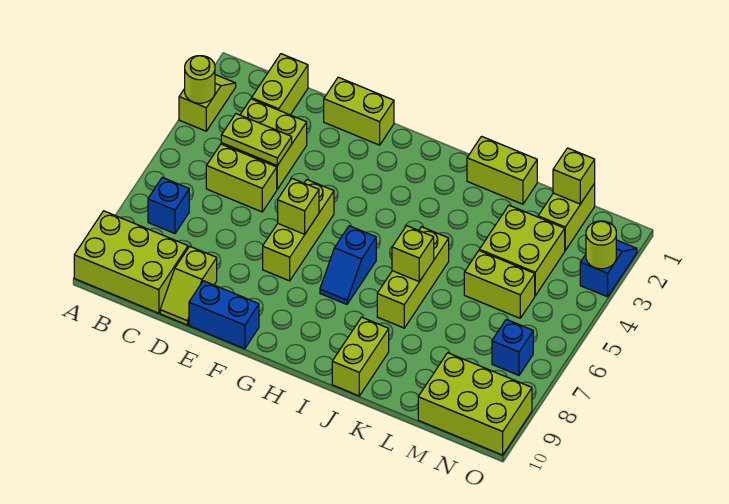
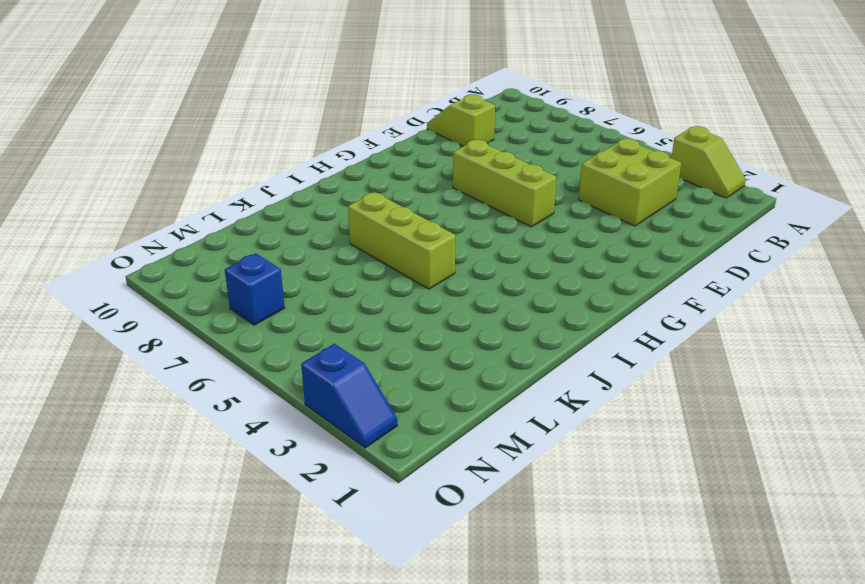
none -> lime brick A9:C10 level 1
none -> blue brick B7 level 1
none -> lime brick C1:C2 level 1

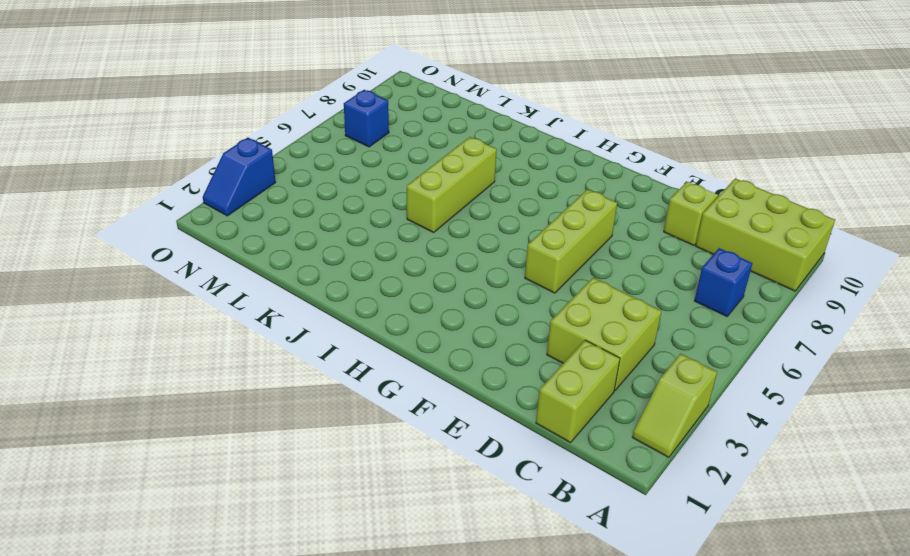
none -> lime brick C5:D5 level 1
none -> lime brick E1:F1 level 1
none -> blue brick E10:F10 level 1

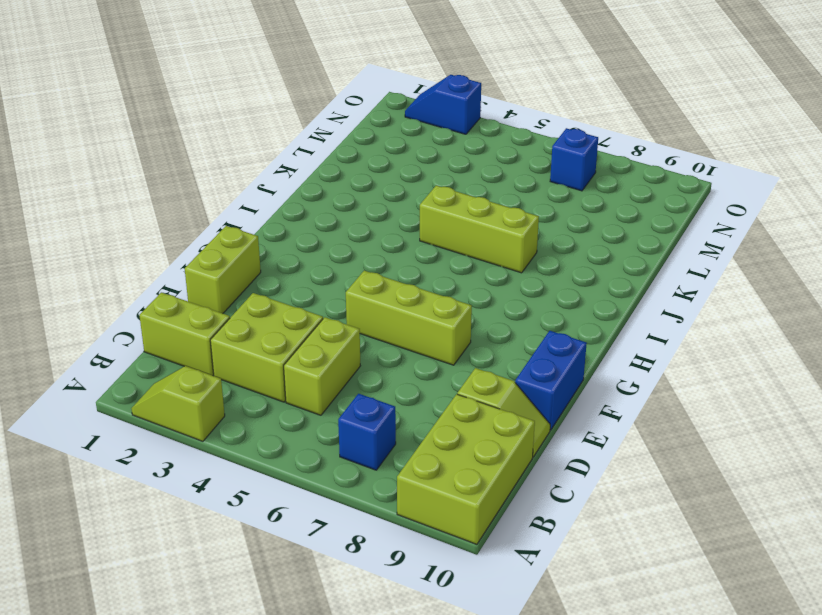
none -> blue slope H6:H7 level 1 top 6
none -> lime brick J1:K1 level 1
none -> lime brick J9:J10 level 1

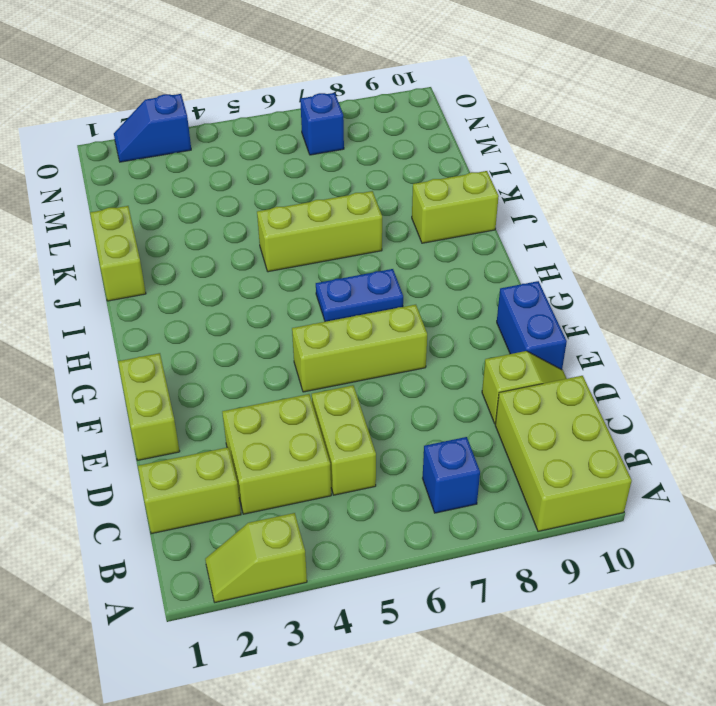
blue plate H6:H7 level 1 -> blue slope H6:H7 level 1 top 6
none -> lime brick L3:M4 level 1
none -> lime brick L5:M5 level 1
none -> lime brick M1:M2 level 1

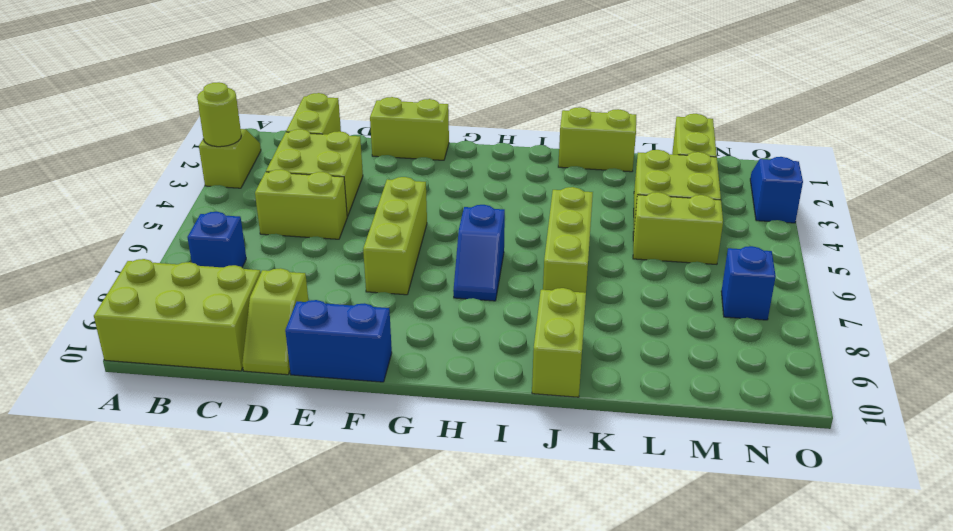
none -> lime brick M9:O10 level 1
none -> lime plate C4:D4 level 2
none -> lime brick F6 level 2

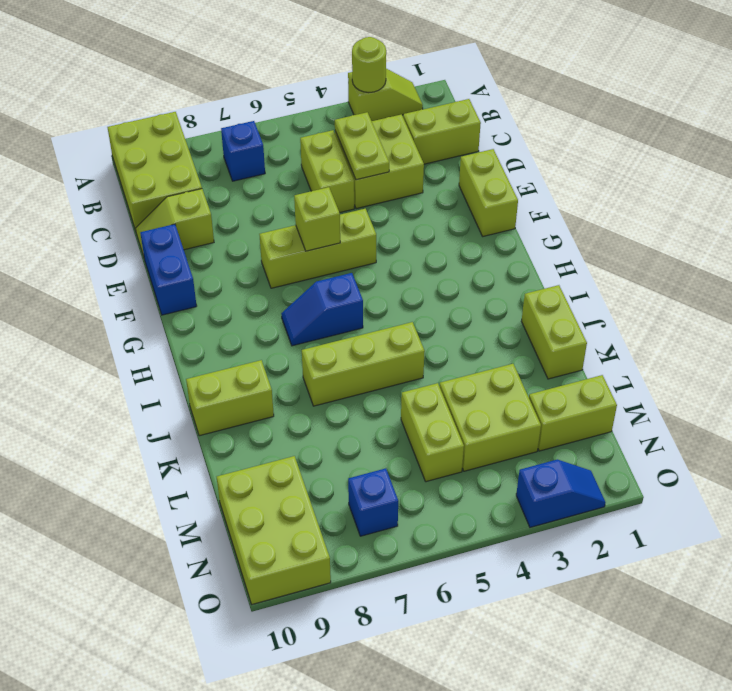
none -> lime brick J6 level 2
none -> lime brick M1 level 2
none -> lime round brick O3 level 2

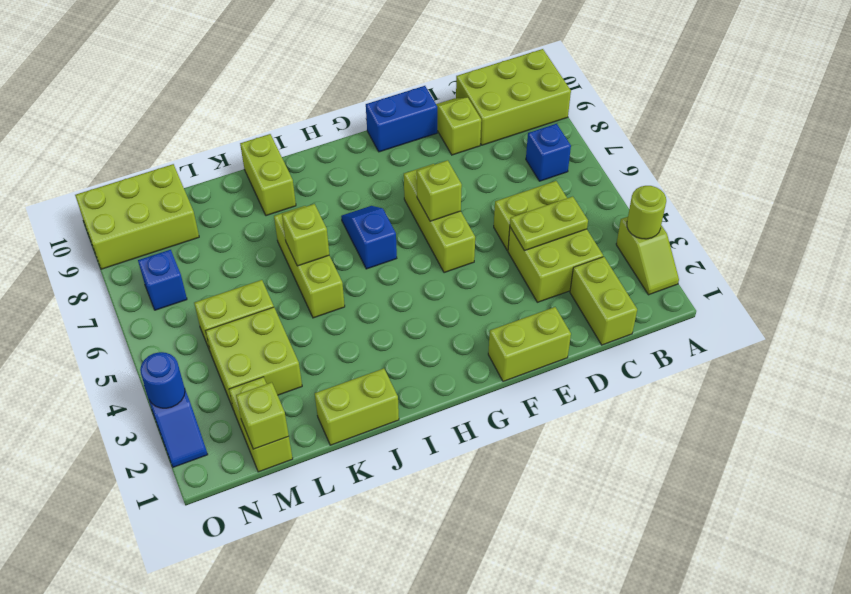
blue round brick O3 level 2 -> lime round brick O3 level 2

